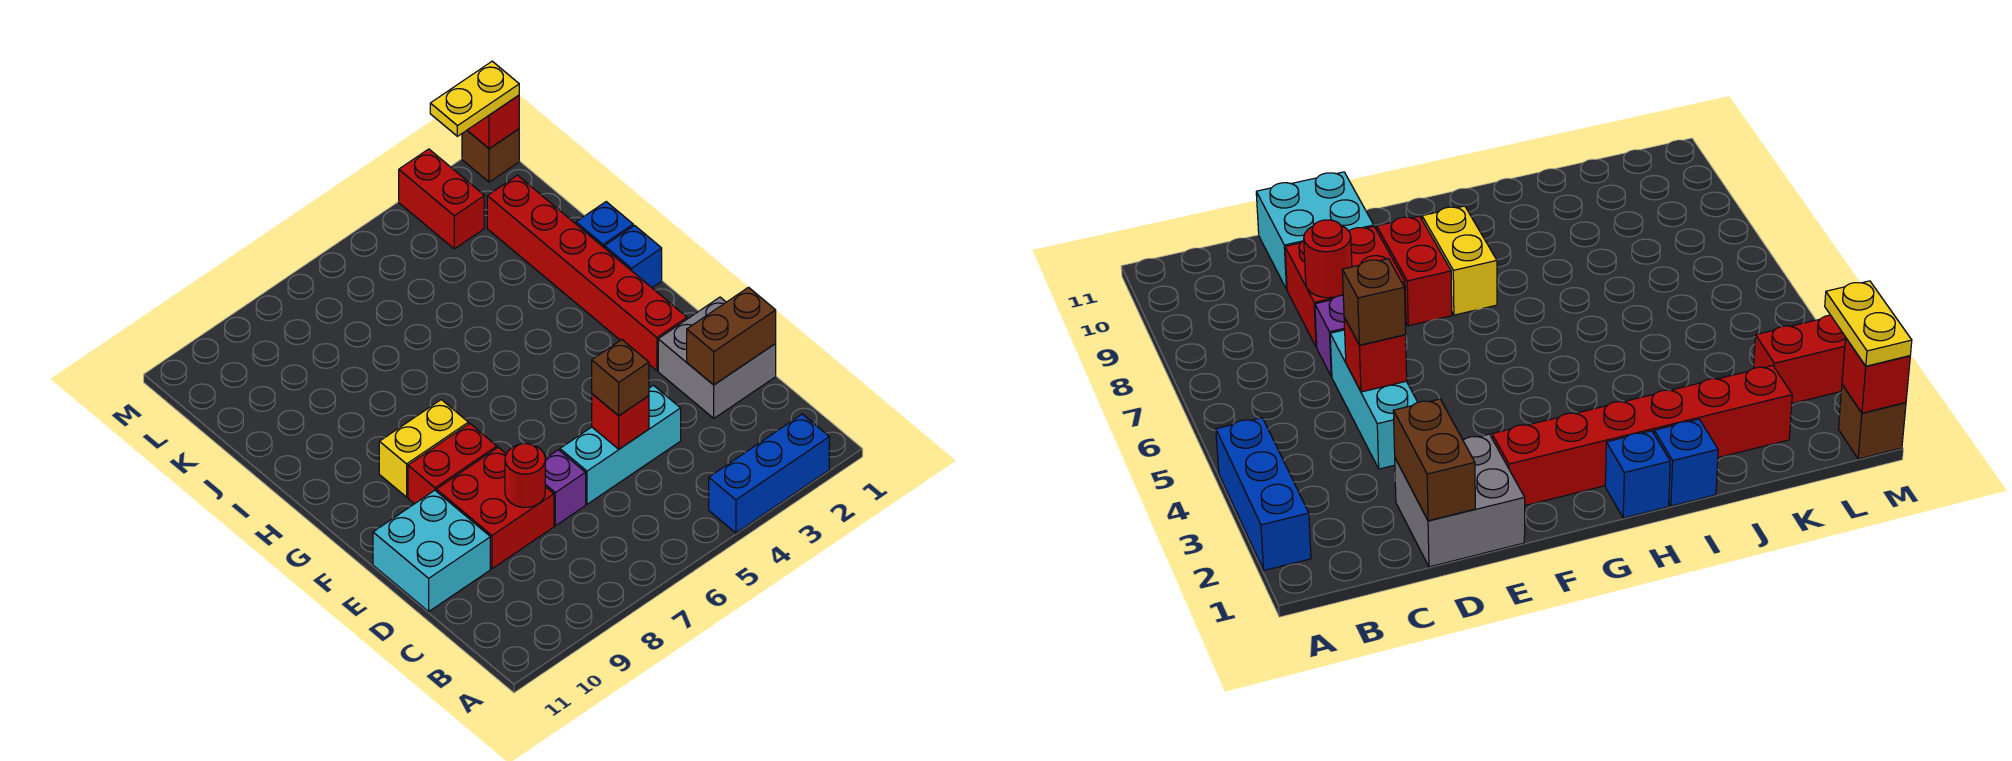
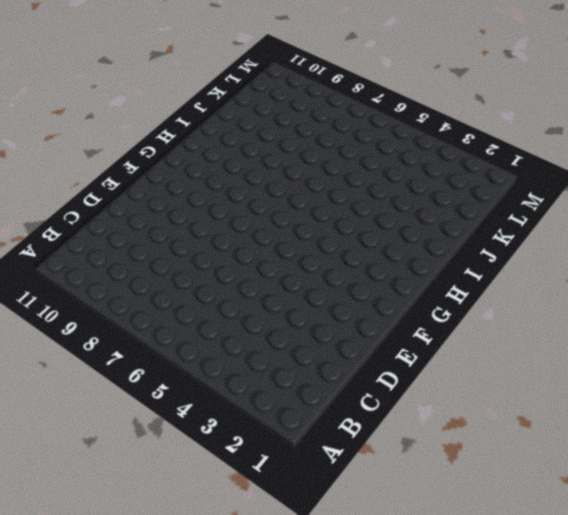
none -> blue brick A2:A4 level 1
none -> grey brick D1:E2 level 1
none -> cyan brick D4:D6 level 1

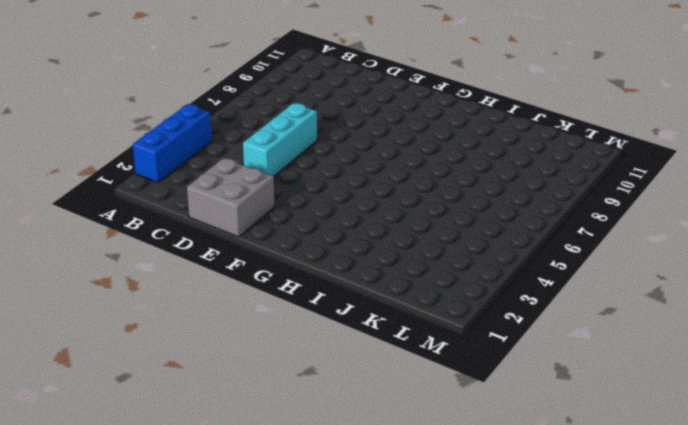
none -> purple brick D7 level 1
none -> red brick D8:E9 level 1
none -> cyan brick D10:E11 level 1

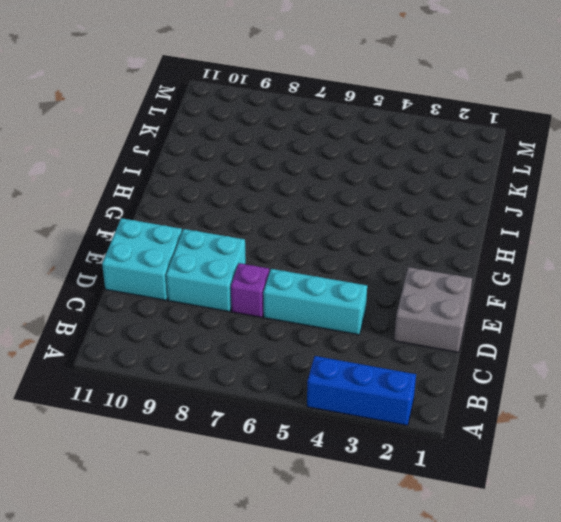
cyan brick D8:E9 level 1 -> red brick D8:E9 level 1
none -> red brick F2:K2 level 1
none -> red brick F8:F9 level 1
none -> yellow brick G8:G9 level 1

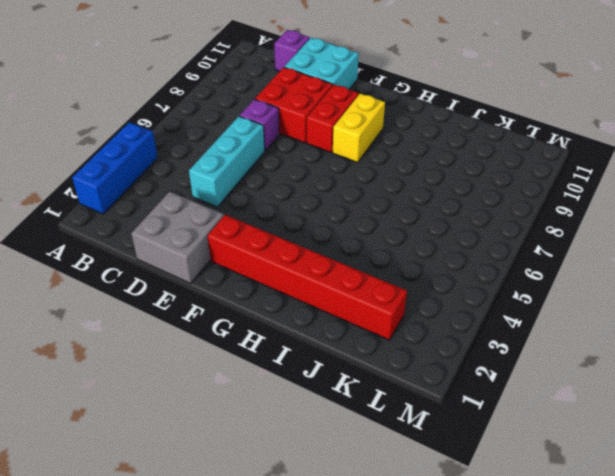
purple brick C11 level 1 -> none
none -> blue brick H1 level 1
none -> blue brick I1 level 1
none -> red brick L3:M3 level 1

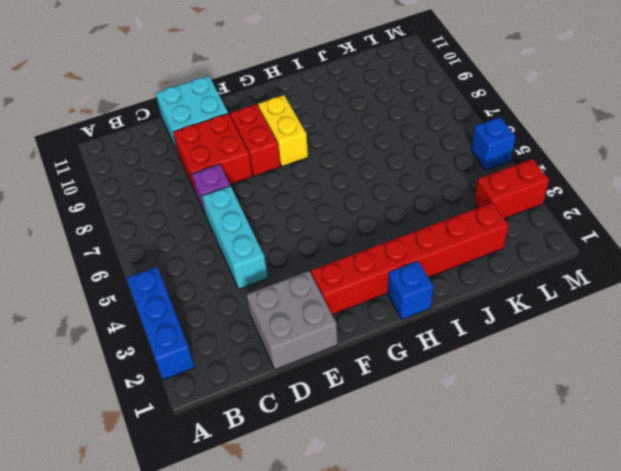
blue brick M5 level 1 -> blue brick I1 level 1
none -> brown brick M1 level 1
none -> brown brick D1:D2 level 2
none -> red brick D5 level 2

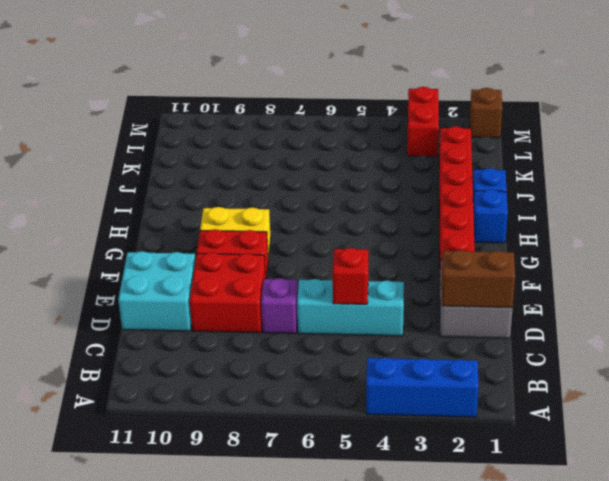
none -> red round brick D8 level 2
none -> red brick M1 level 2
none -> brown brick D5 level 3

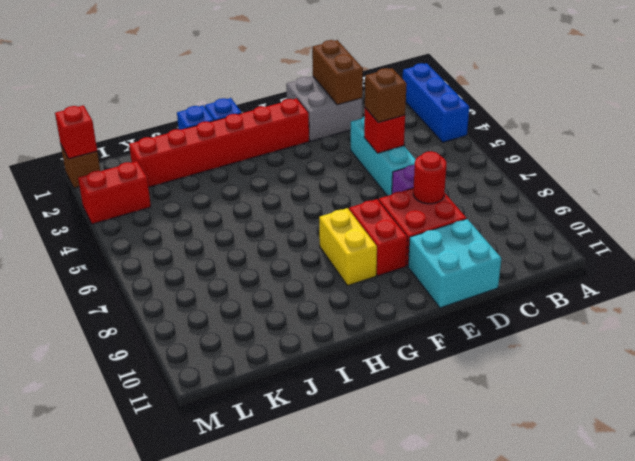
none -> yellow plate M1:M2 level 3

